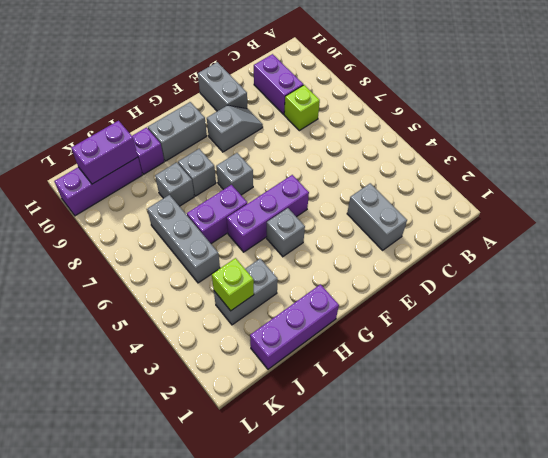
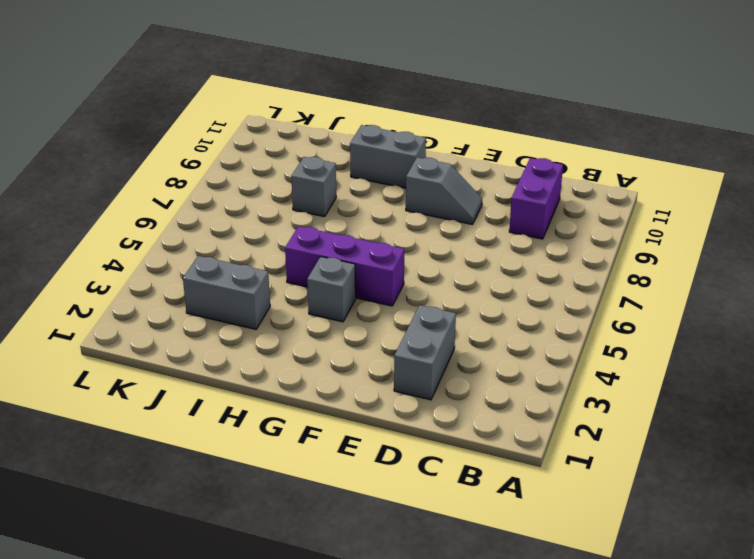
none -> lime brick C8 level 1
none -> grey brick E10:E11 level 1
none -> grey brick G7 level 1

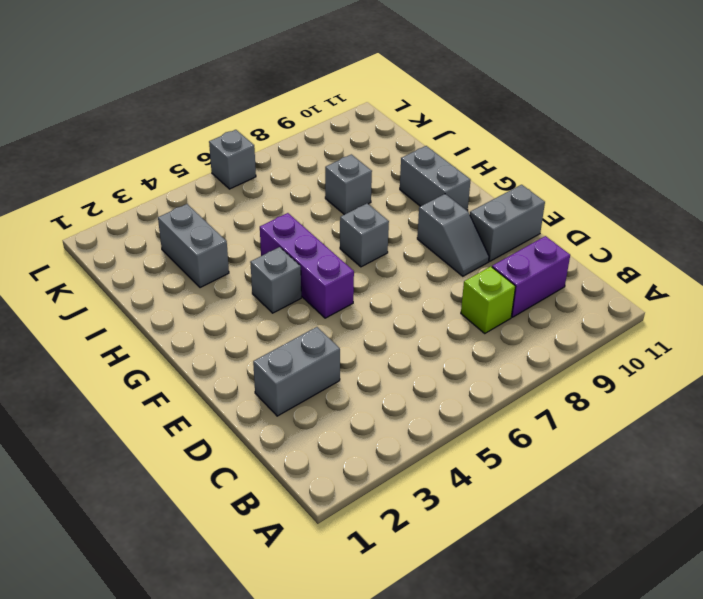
grey brick L6 level 1 -> grey brick H8 level 1
none -> purple brick H1:J1 level 1
none -> purple brick H6:I6 level 1
none -> purple brick I10 level 1

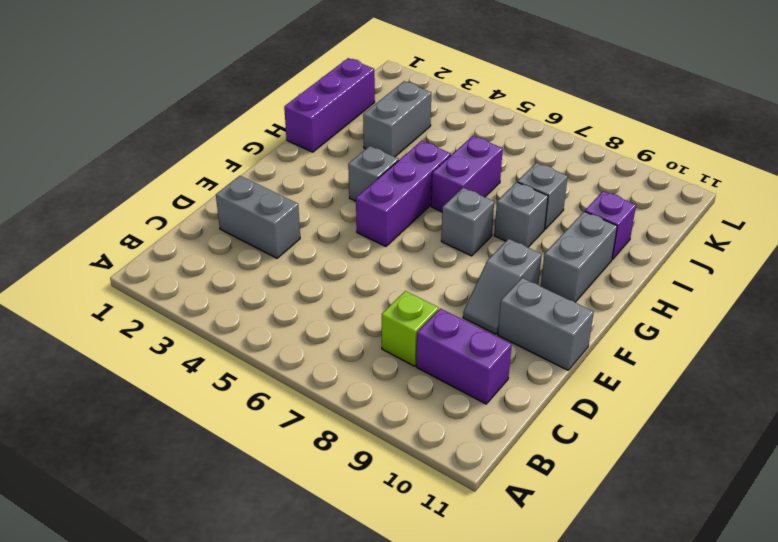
none -> grey brick J5:J7 level 1
none -> purple brick J10:L10 level 1
none -> lime brick J3 level 2

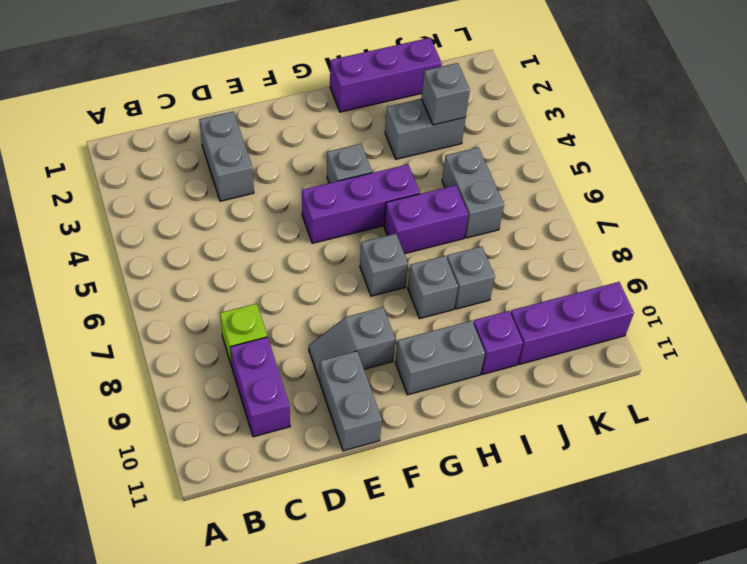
grey brick J3 level 2 -> lime brick J3 level 2
grey brick J5:J6 level 1 -> grey brick J5:J7 level 1
none -> purple brick J10:K10 level 2

